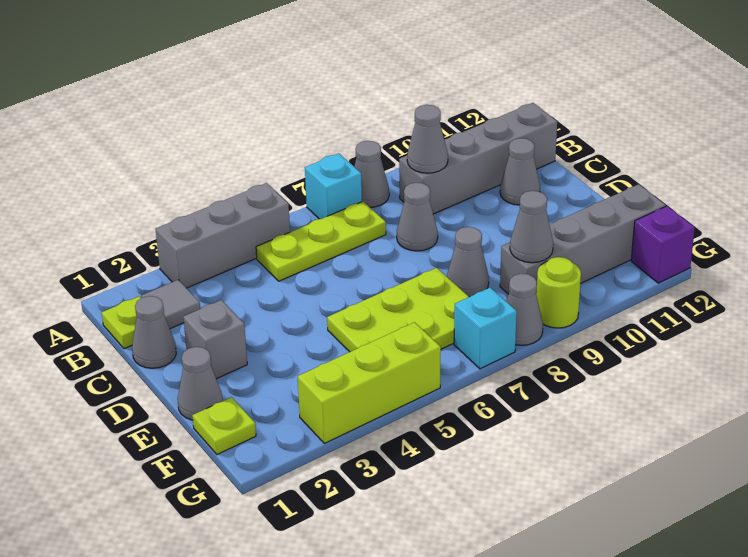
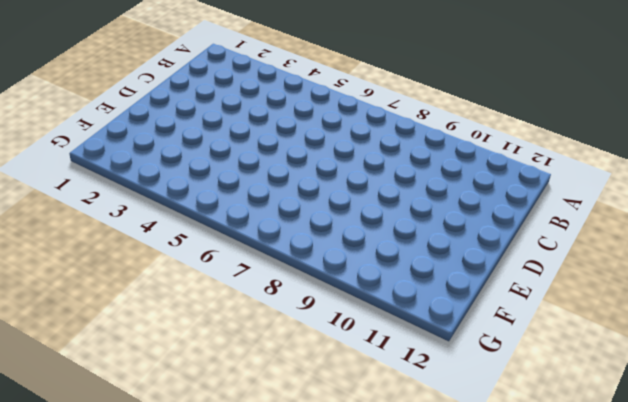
none -> grey brick A3:A5 level 1
none -> cyan brick A7 level 1
none -> grey cone A8 level 1

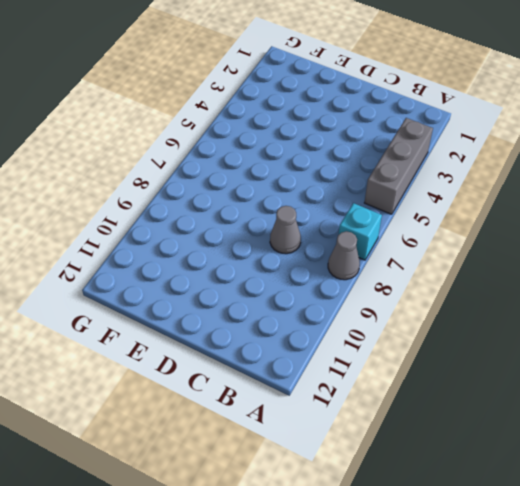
none -> lime plate B1 level 1
none -> grey tile B2 level 1
none -> lime plate B5:B7 level 1

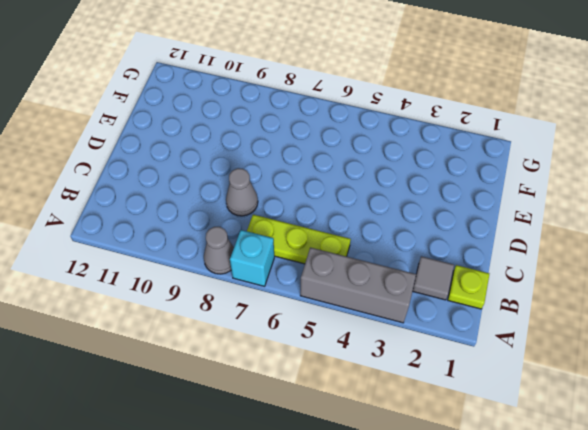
none -> grey brick B9:B12 level 1
none -> grey cone C1 level 1
none -> grey cone C11 level 1

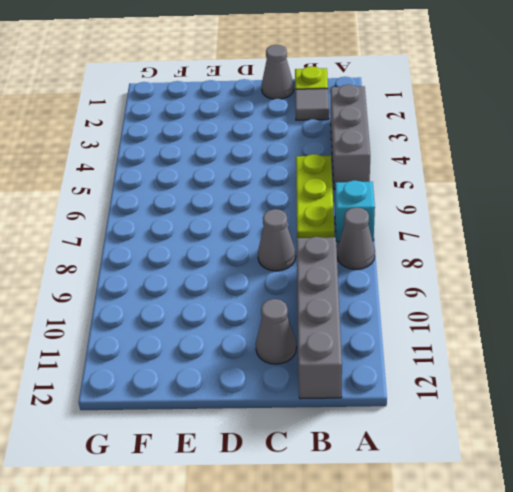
none -> grey brick D2 level 1
none -> grey cone E1 level 1
none -> lime plate E5:F7 level 1

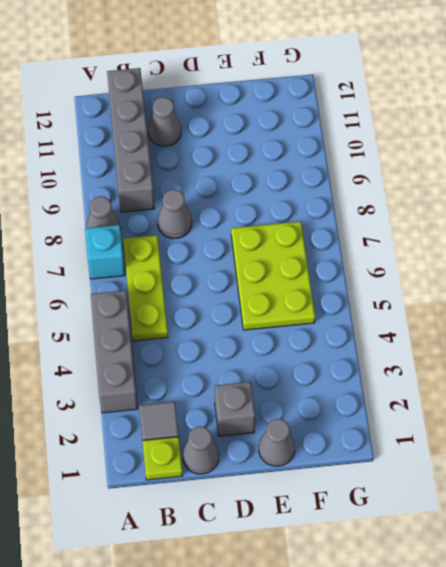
none -> grey cone E8 level 1
none -> lime plate F1 level 1
none -> grey brick F9:F12 level 1

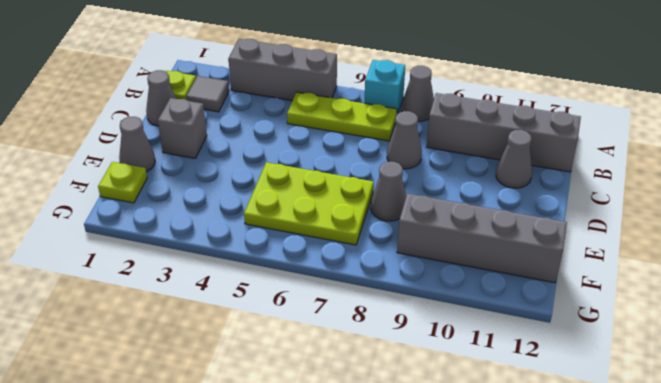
none -> lime brick G3:G5 level 1
none -> cyan brick G7 level 1
none -> grey cone G8 level 1

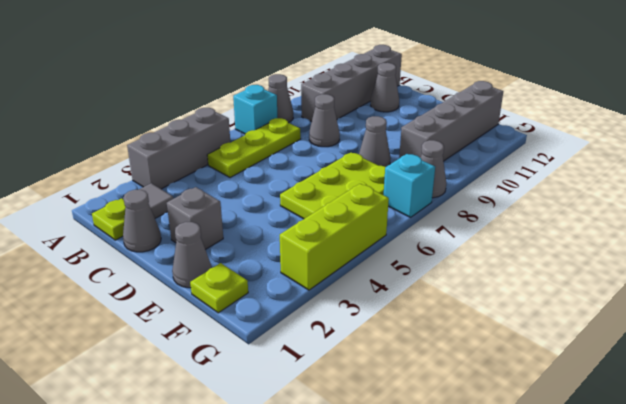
none -> lime round brick G9 level 1
none -> purple brick G12 level 1
none -> grey cone B9 level 2

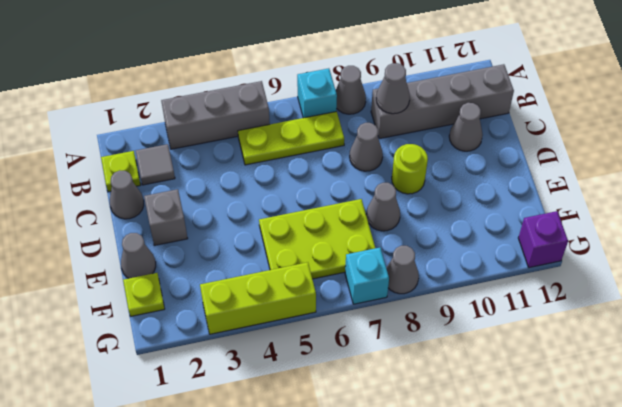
lime round brick D9 level 1 -> lime round brick G9 level 1
none -> grey brick F9:F12 level 1
none -> grey cone F9 level 2

